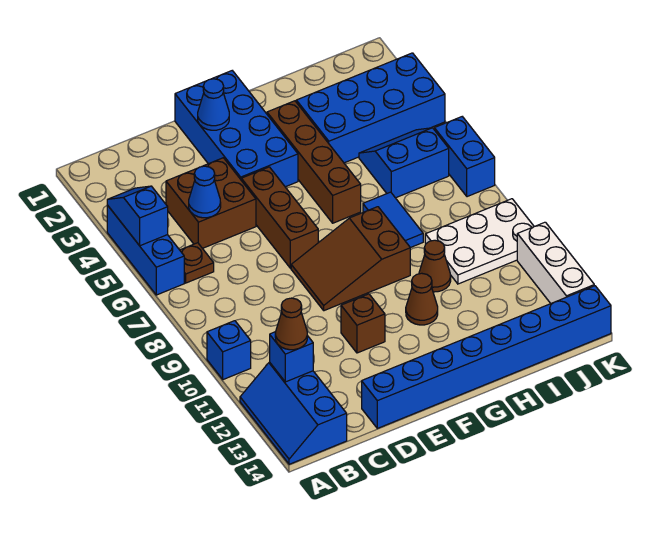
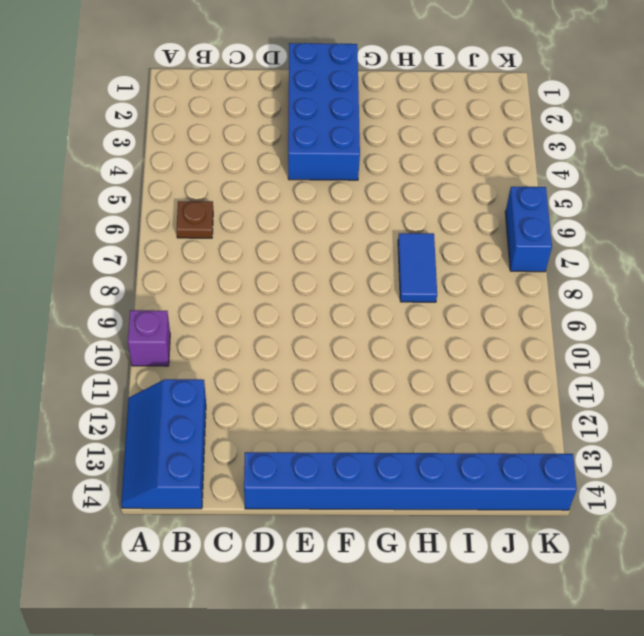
purple brick A10 level 1 -> blue brick A10 level 1
none -> blue brick A4:A6 level 1
none -> brown brick C4:D5 level 1
none -> brown brick E5:E7 level 1

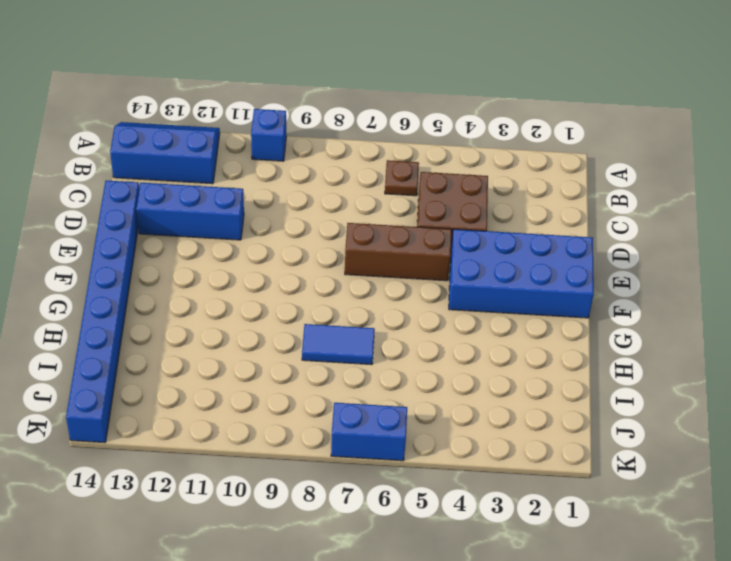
blue brick D11:D13 level 1 -> blue brick A4:A6 level 1
none -> brown slope E8:G9 level 1 top G
none -> brown brick E11 level 1
none -> brown brick G3:G6 level 1

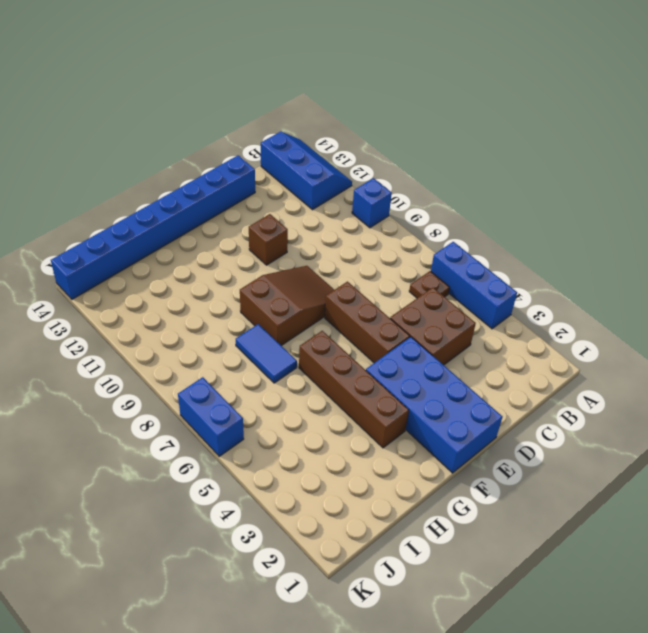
none -> brown cone G11 level 1
none -> blue brick H3:K4 level 1
none -> brown cone H10 level 1

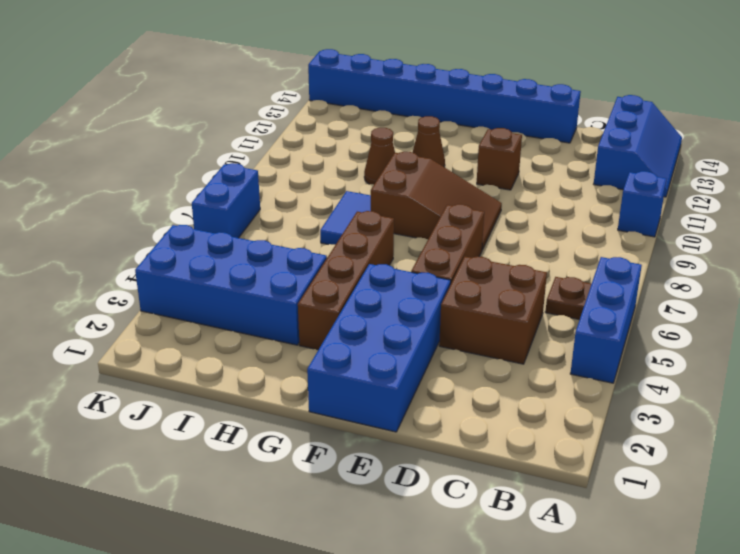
none -> blue slope I5:J6 level 1 top 6
none -> white plate I9:K10 level 1
none -> white brick K11:K13 level 1

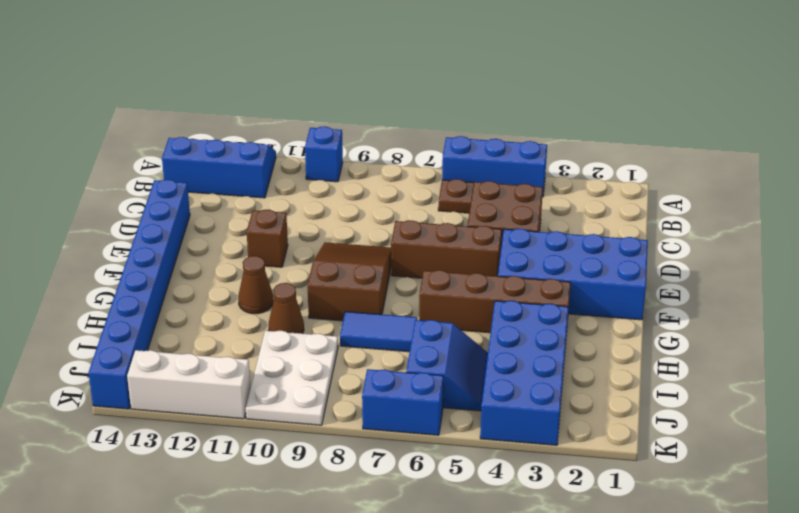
none -> blue slope A4:A5 level 2 top 5
none -> blue brick B12 level 2
none -> blue cone C5 level 2

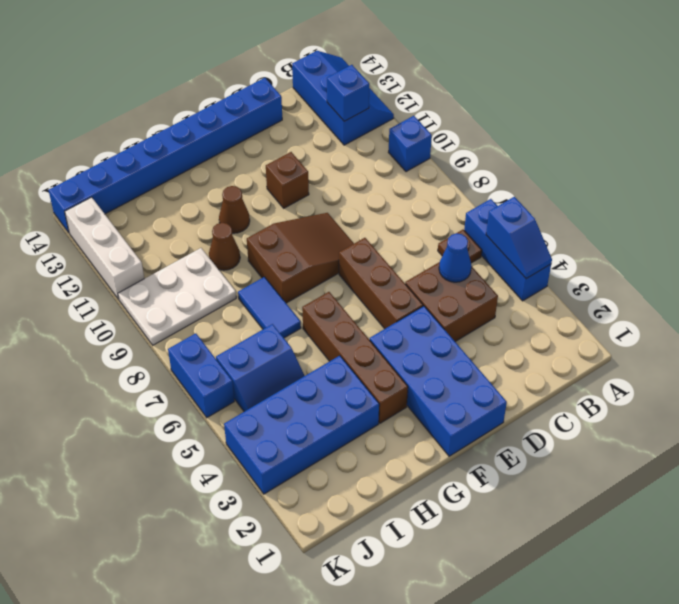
none -> blue cone E2 level 2
none -> brown cone B12 level 3

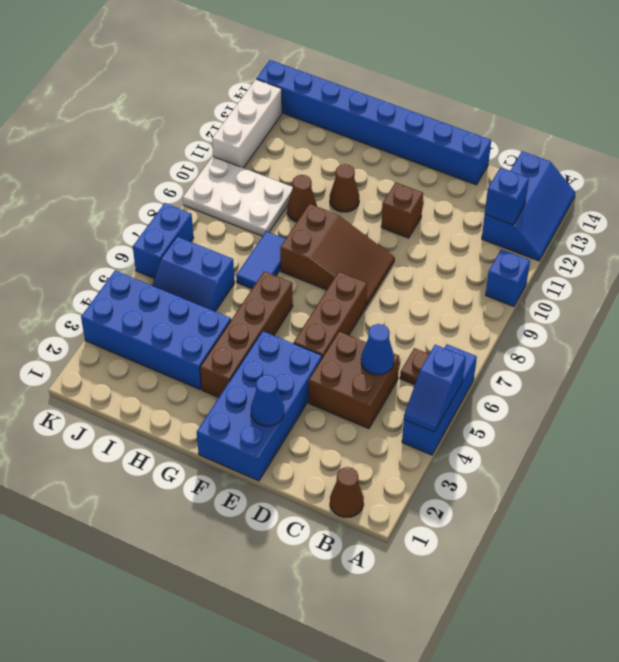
brown cone B1 level 1 -> brown cone B12 level 3

